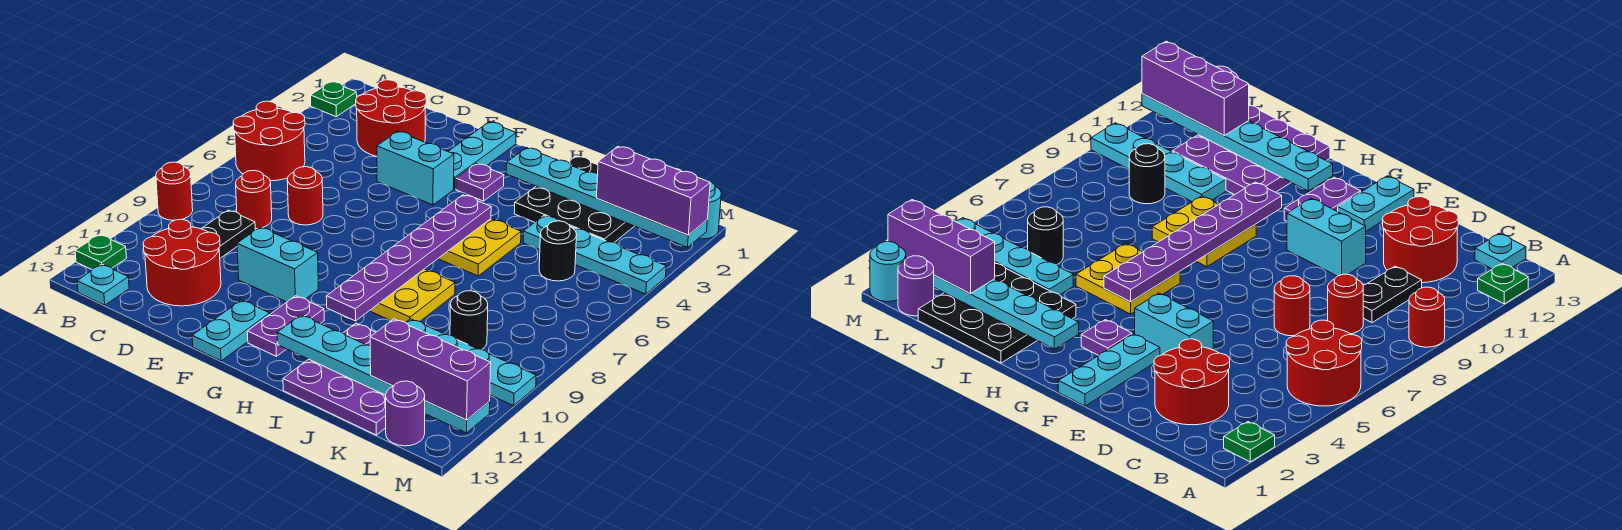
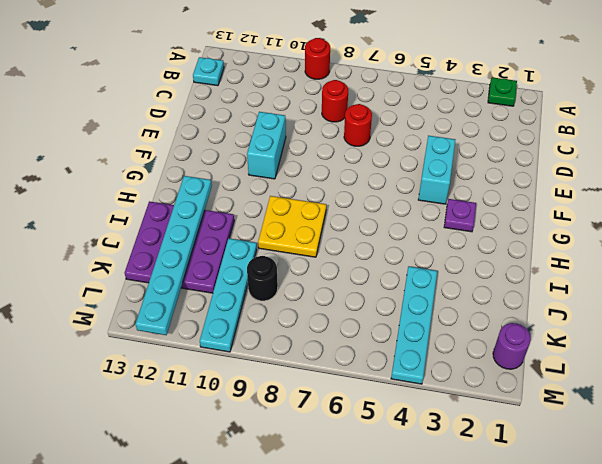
none -> red round brick A5:B6 level 1
none -> green plate A12 level 1
none -> red round brick C2:D3 level 1
none -> black plate C9:C10 level 1

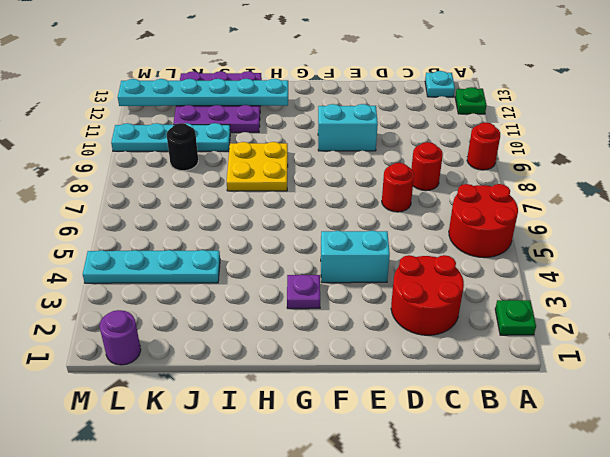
none -> black plate C9:C10 level 1
none -> red round brick C11:D12 level 1
none -> cyan plate F1:F3 level 1
none -> cyan plate F12:F13 level 1

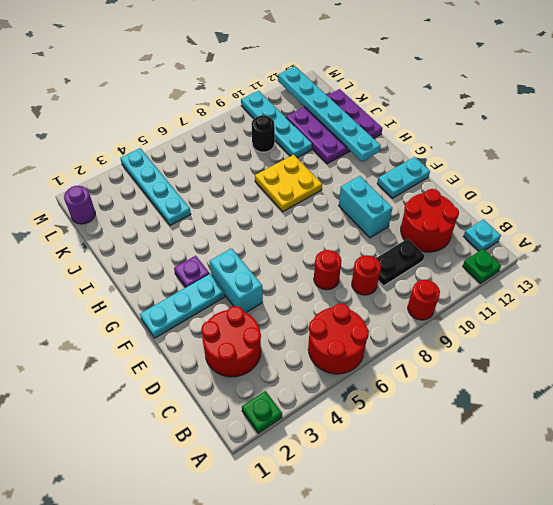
none -> purple plate G11:G12 level 1
none -> yellow plate H5:I6 level 1
none -> black plate I1:K3 level 1
none -> black round brick K5 level 1

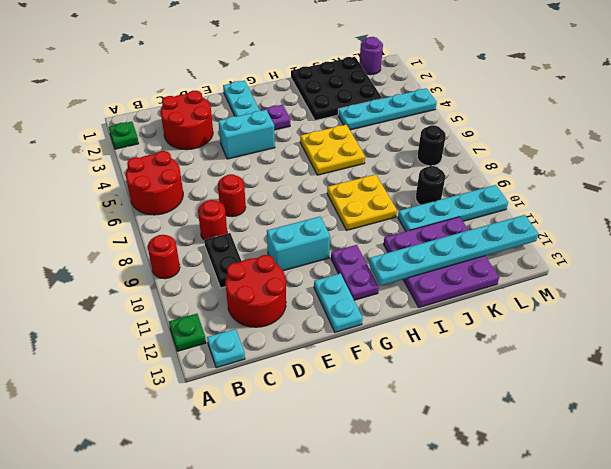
black round brick L7 level 1 -> black round brick K5 level 1
none -> purple round brick L13 level 1
none -> cyan round brick M1 level 1
none -> cyan plate H2:M2 level 2
none -> purple plate H5:H10 level 2

